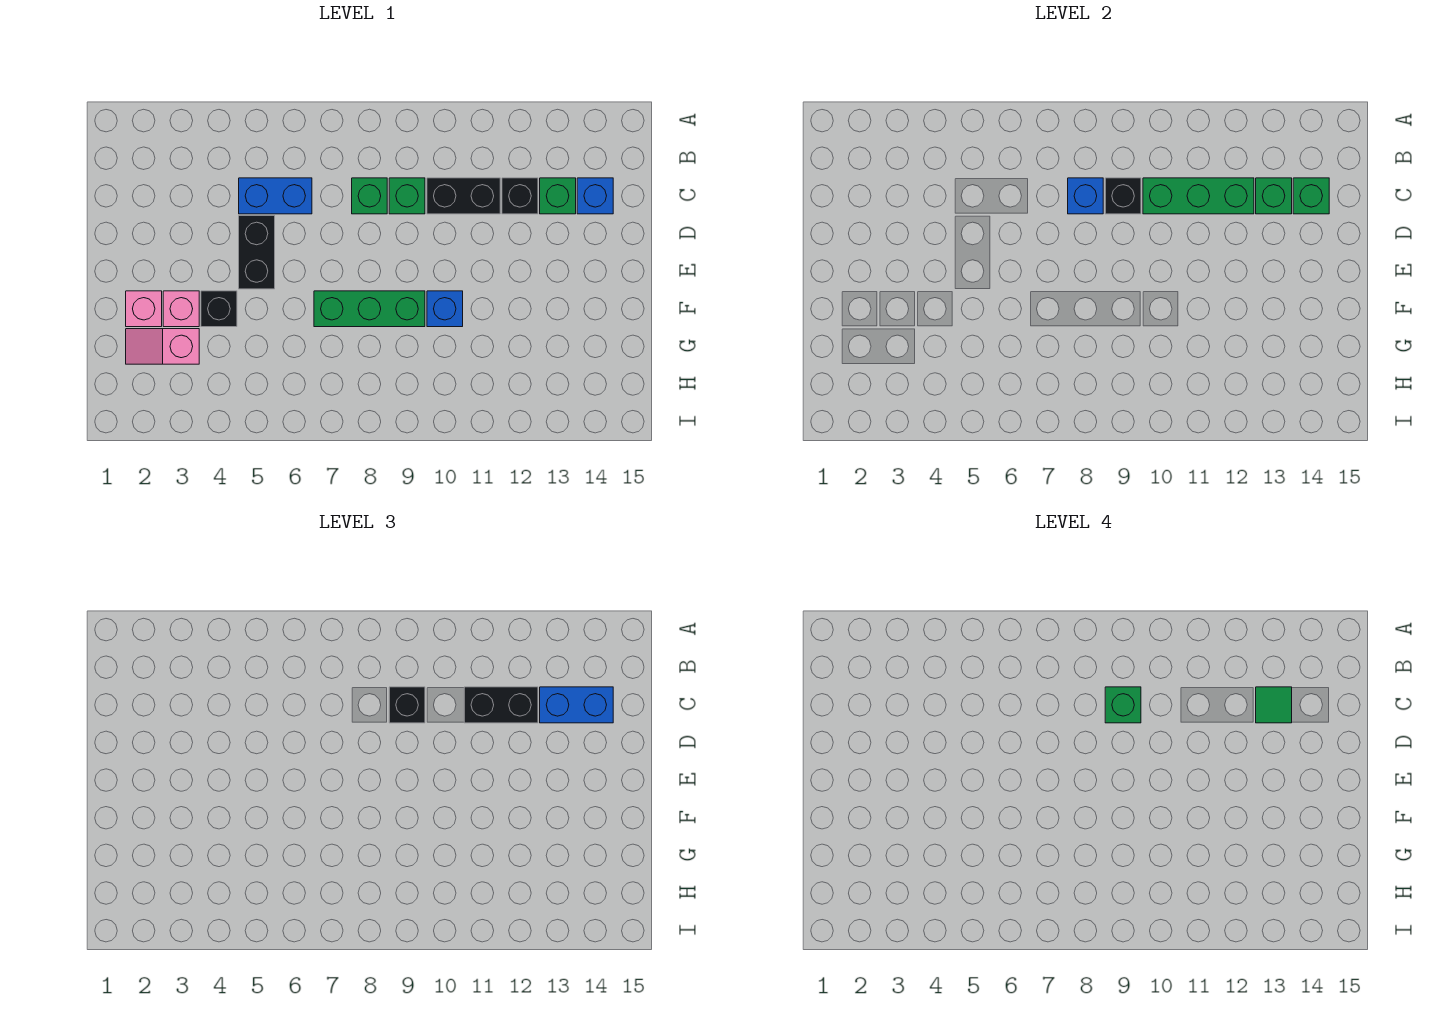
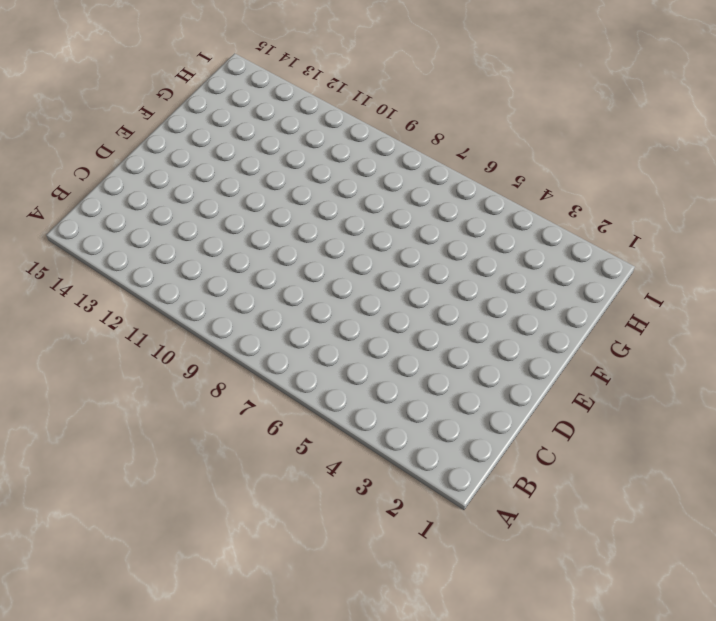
none -> blue brick C5:C6 level 1
none -> green brick C8 level 1
none -> green brick C9 level 1

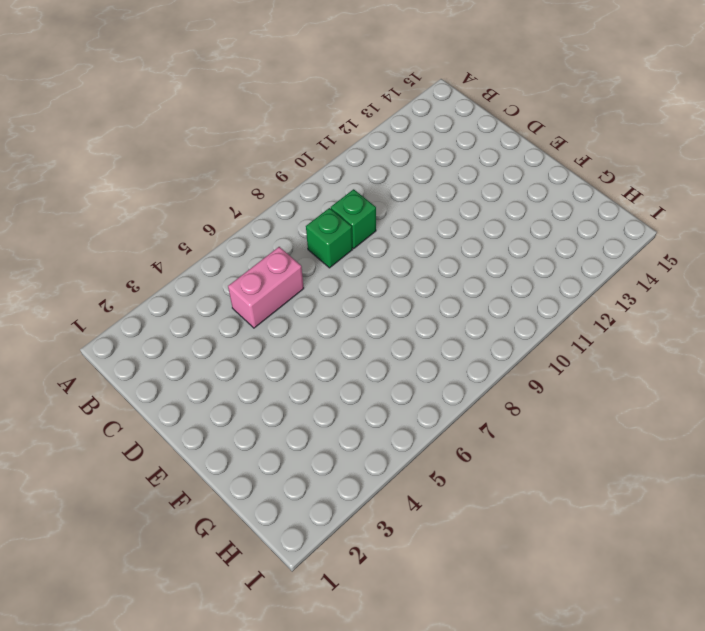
pink brick C5:C6 level 1 -> blue brick C5:C6 level 1
none -> black brick C10:C11 level 1
none -> black brick C12 level 1
none -> green brick C13 level 1

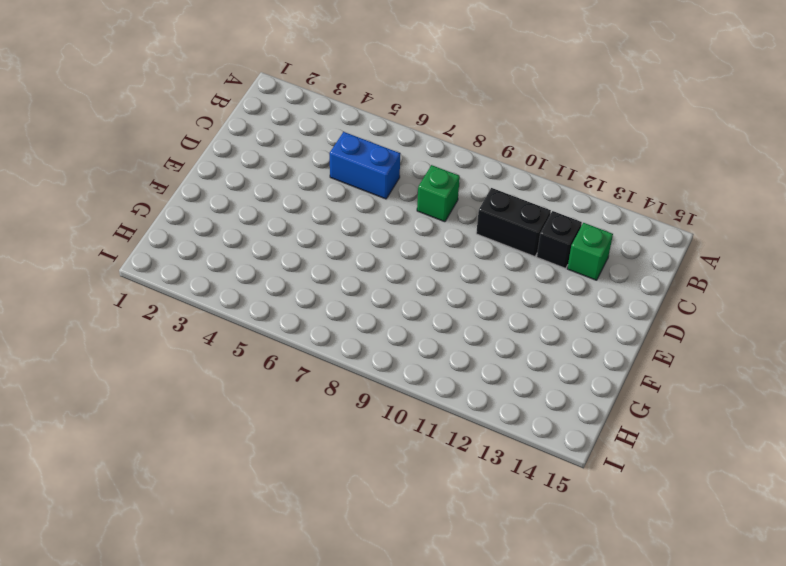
none -> green brick C9 level 1
none -> blue brick C14 level 1
none -> black brick D5:E5 level 1

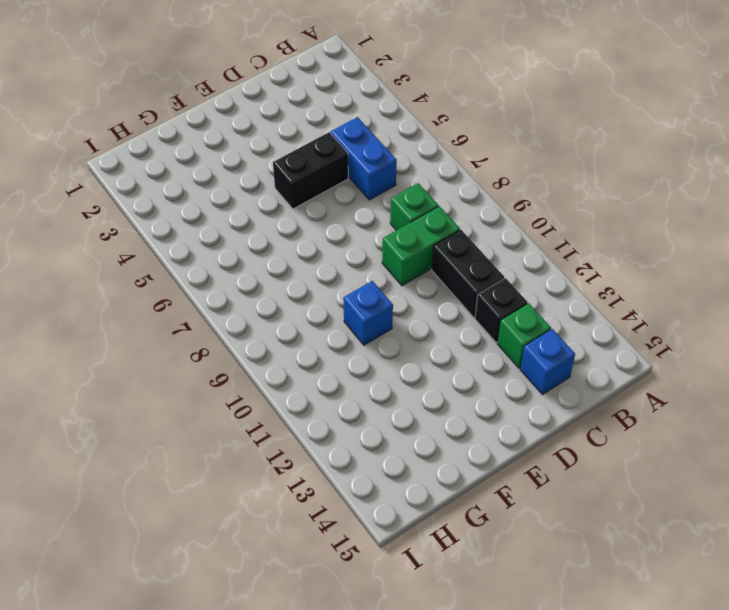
green brick C9:D9 level 1 -> green brick C9 level 1
none -> pink brick F2 level 1
none -> pink brick F3 level 1
none -> black brick F4 level 1

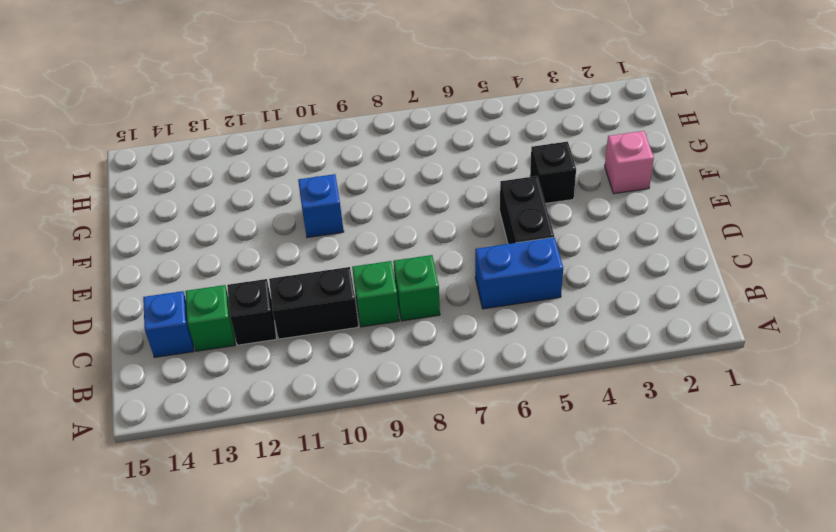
none -> pink brick F3 level 1
none -> green brick F7:F9 level 1
none -> pink slope G2:G3 level 1 top 3

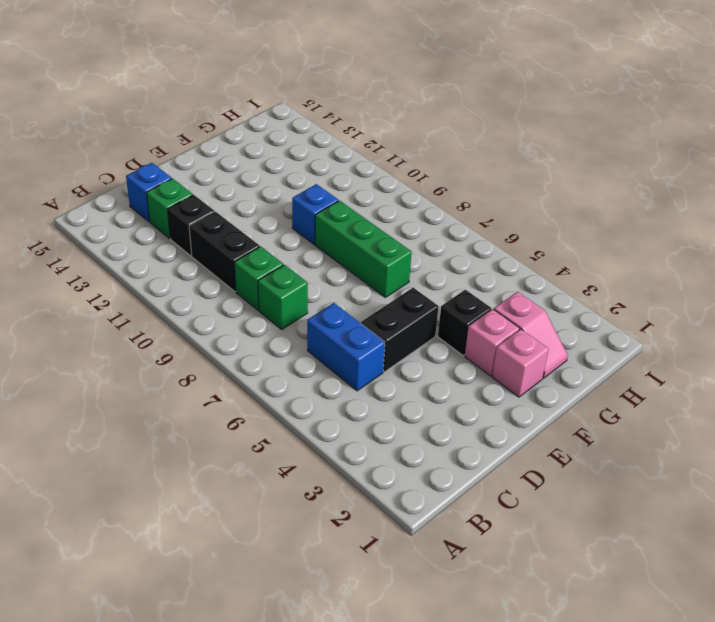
none -> blue brick C8 level 2
none -> black brick C9 level 2
none -> green brick C10:C12 level 2

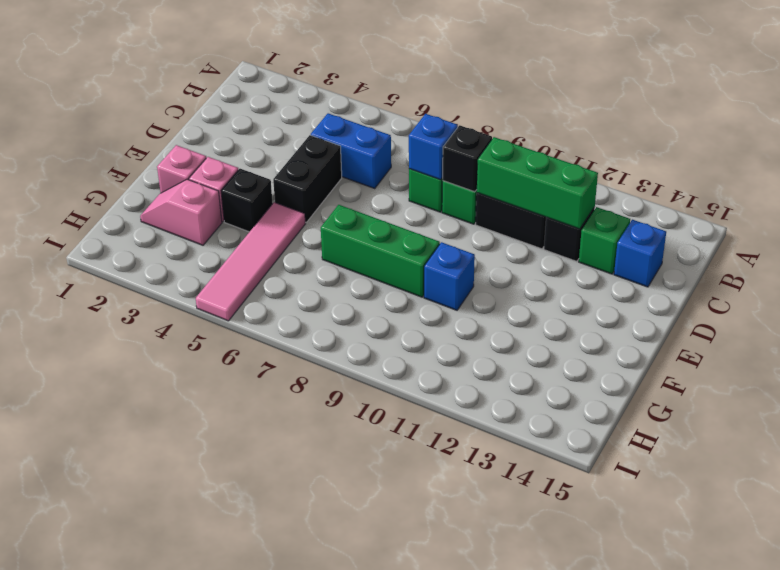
pink tile F5:I5 level 1 -> none
none -> green brick C13 level 2
none -> green brick C14 level 2
none -> black brick C9 level 3

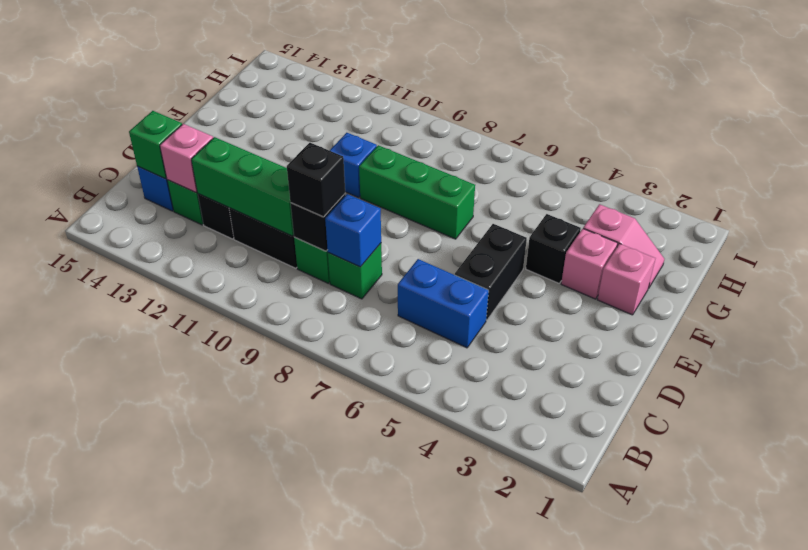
pink brick C13 level 2 -> green brick C13 level 2
none -> black brick C11:C12 level 3
none -> blue brick C13:C14 level 3
none -> green brick C9 level 4

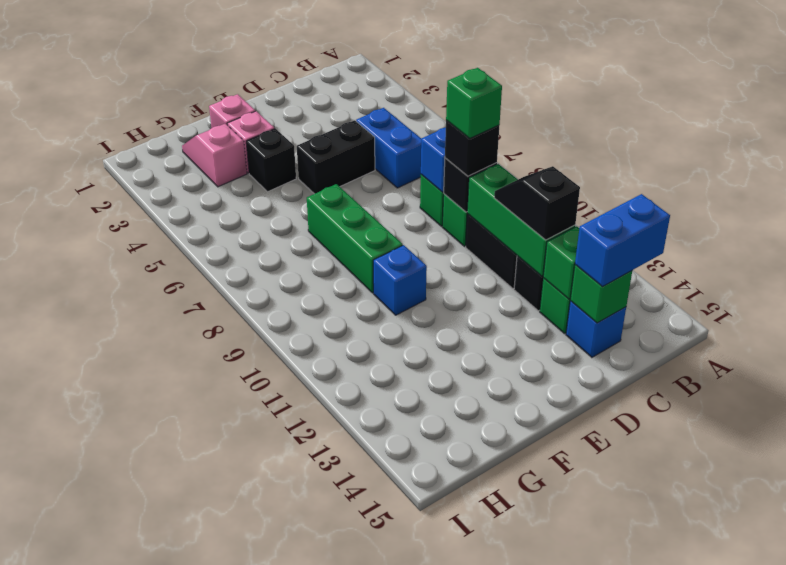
blue brick B14:C14 level 3 -> blue brick C13:C14 level 3
black slope C11:C12 level 3 top 12 -> black brick C11:C12 level 3
none -> green tile C13 level 4

